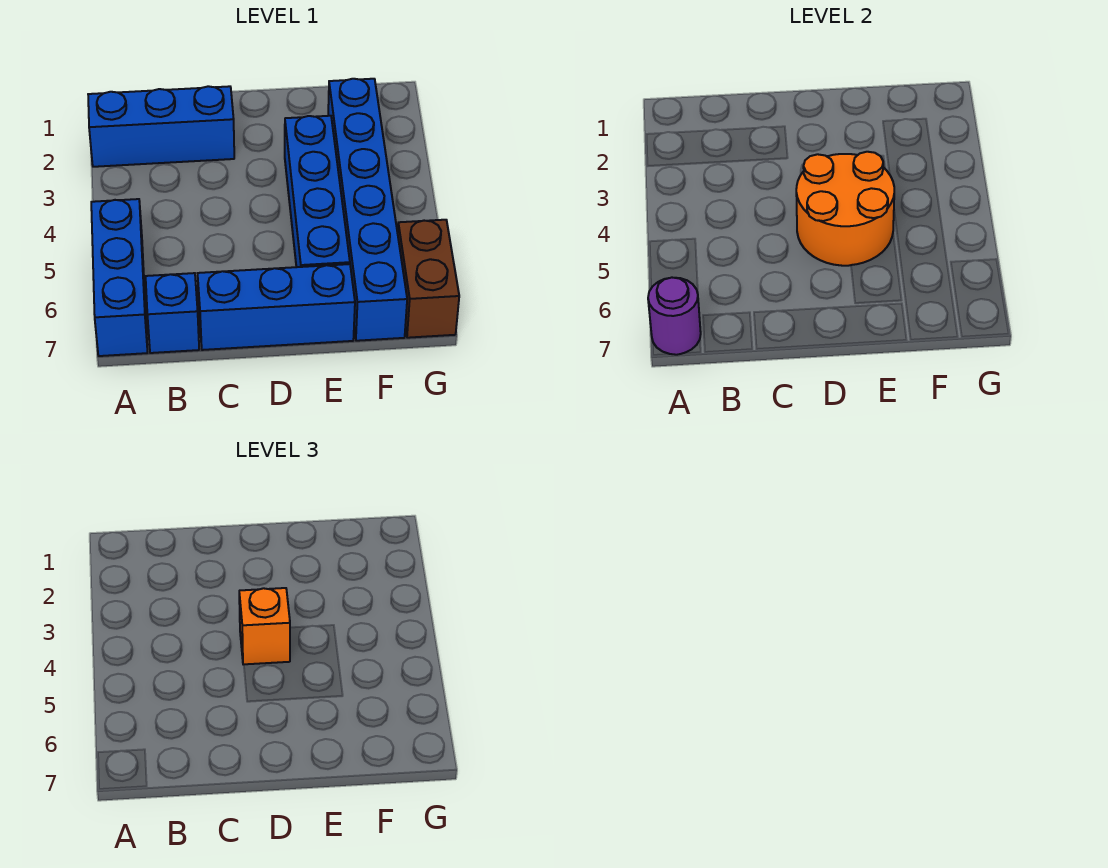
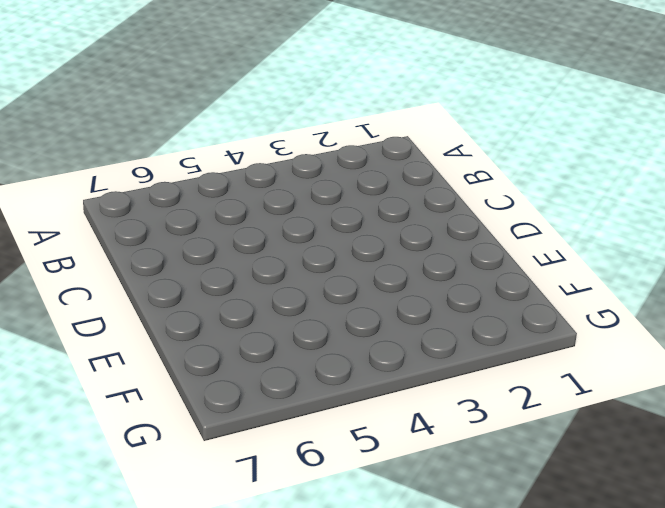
none -> blue brick A2:C2 level 1
none -> blue brick A5:A7 level 1

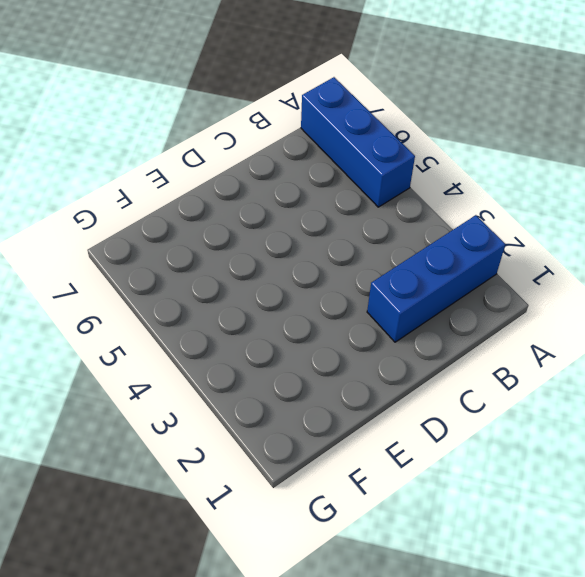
none -> blue brick B7 level 1
none -> blue brick C7:E7 level 1

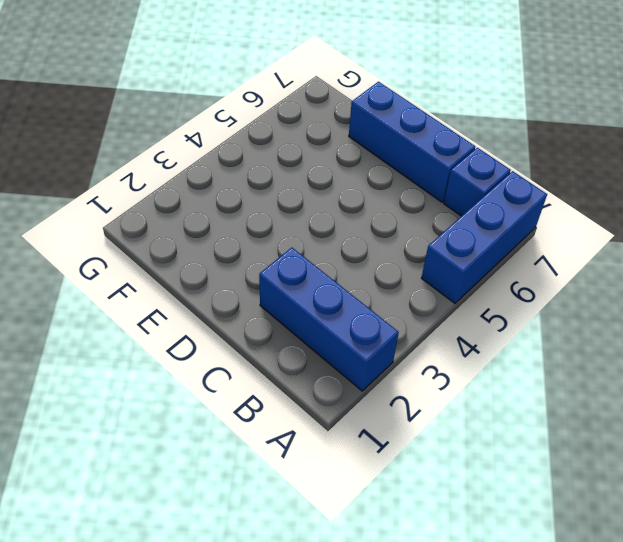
none -> blue brick E3:E6 level 1
none -> blue brick F2:F7 level 1

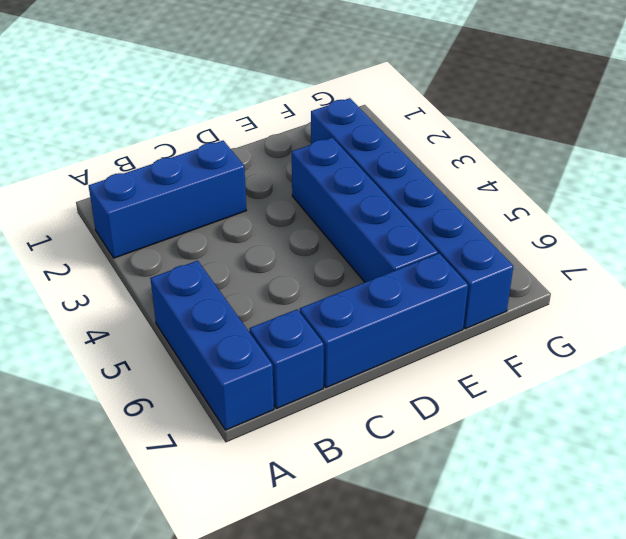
none -> brown brick G6:G7 level 1
none -> purple round brick A7 level 2

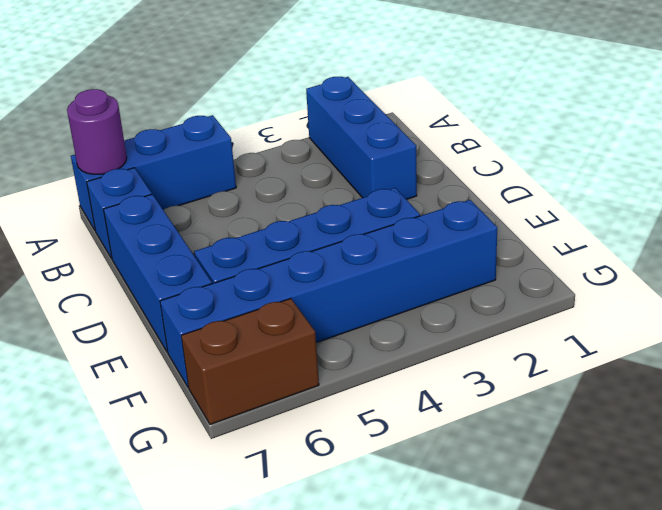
none -> orange round brick D4:E5 level 2
none -> orange brick D4 level 3

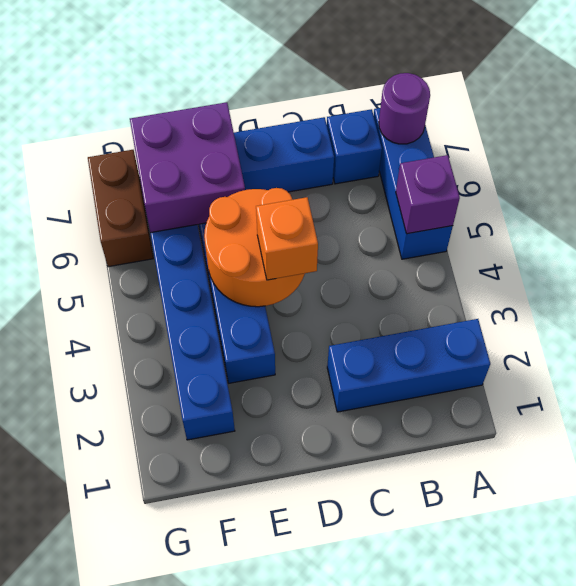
purple brick A5 level 2 -> none
purple brick E6:F7 level 2 -> none

